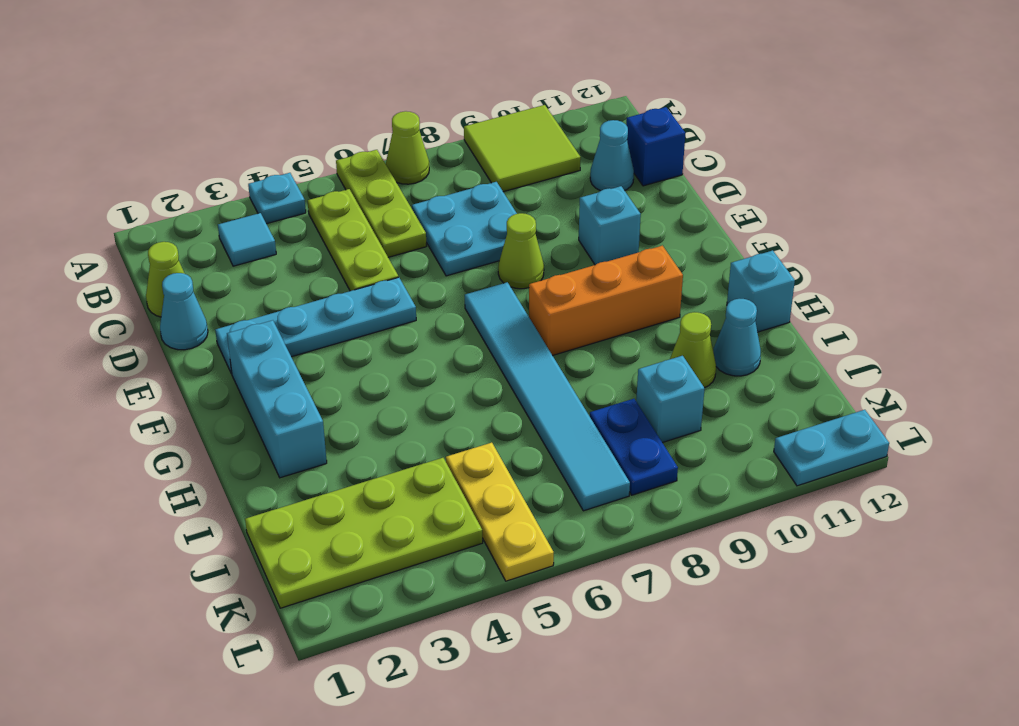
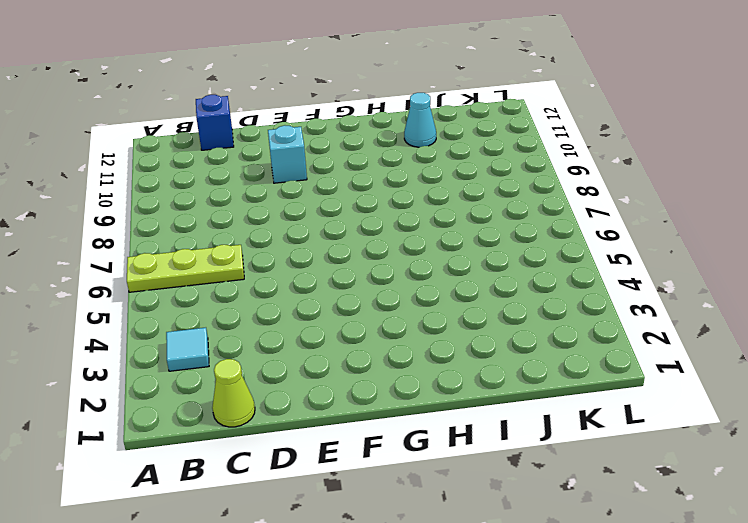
none -> cyan plate A4 level 1
none -> lime cone A7 level 1
none -> lime tile A9:B10 level 1

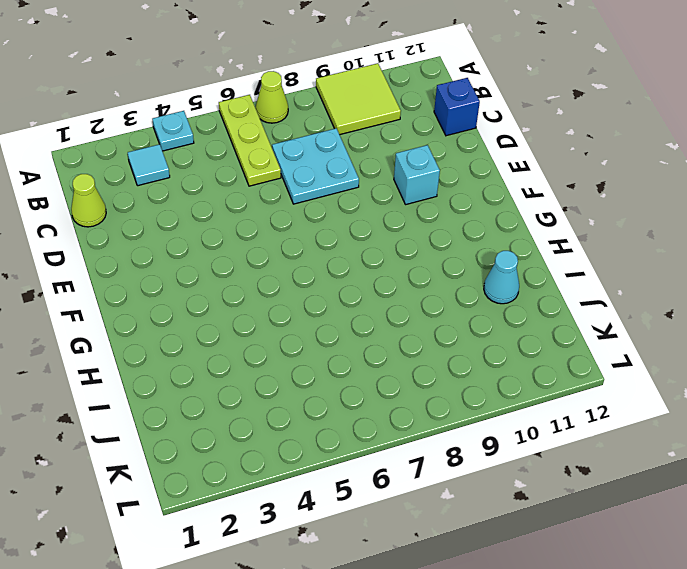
none -> lime plate B5:D5 level 1
none -> cyan cone C11 level 1
none -> cyan cone D1 level 1

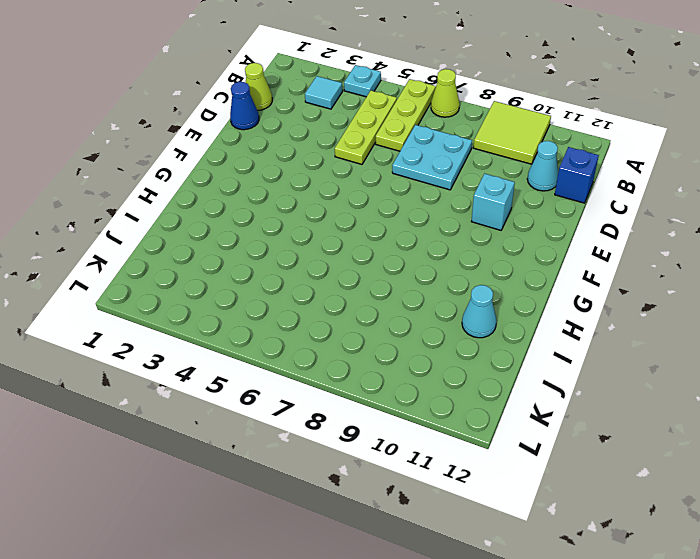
blue cone D1 level 1 -> cyan cone D1 level 1
none -> cyan plate E2:E5 level 1
none -> lime cone E8 level 1
none -> cyan brick F2:H2 level 1

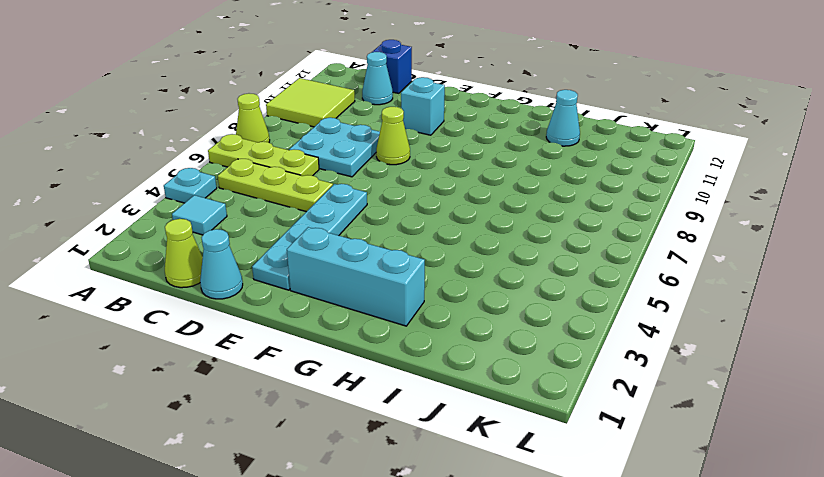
none -> cyan tile F7:K7 level 1
none -> orange brick G8:G10 level 1
none -> cyan brick H12 level 1

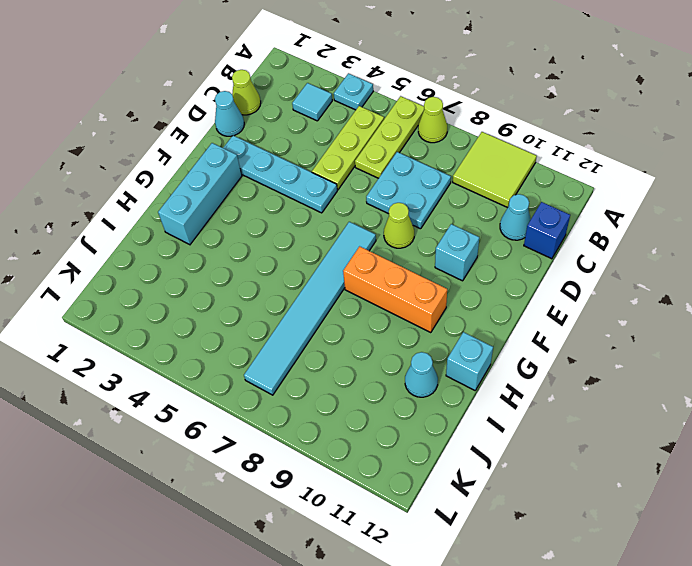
none -> lime cone I10 level 1
none -> lime plate J1:K4 level 1
none -> yellow plate J5:L5 level 1

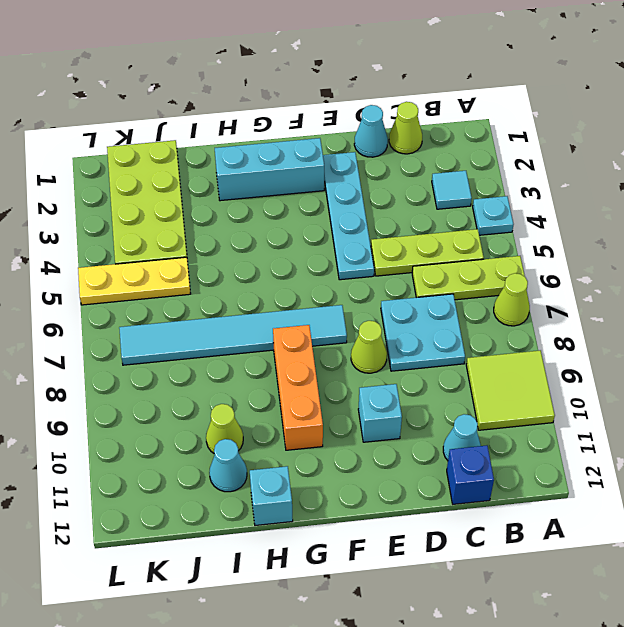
none -> blue plate J8:K8 level 1
none -> cyan brick J9 level 1
none -> cyan plate L11:L12 level 1

